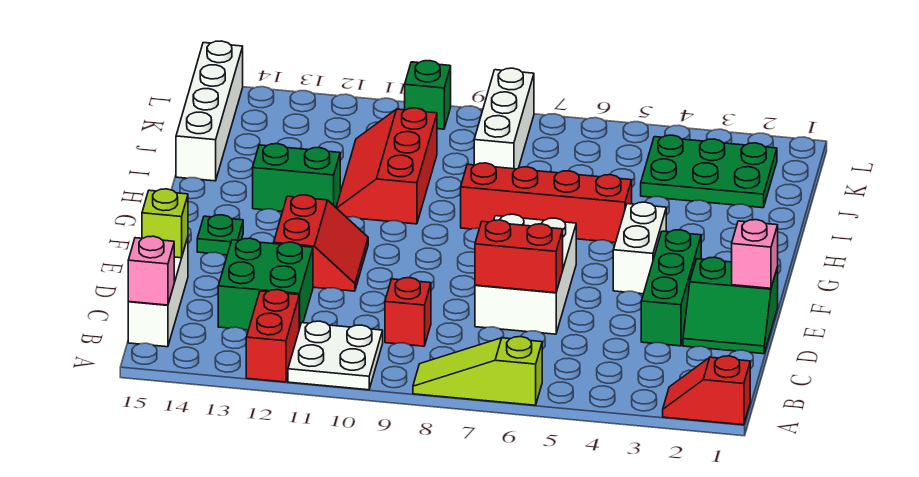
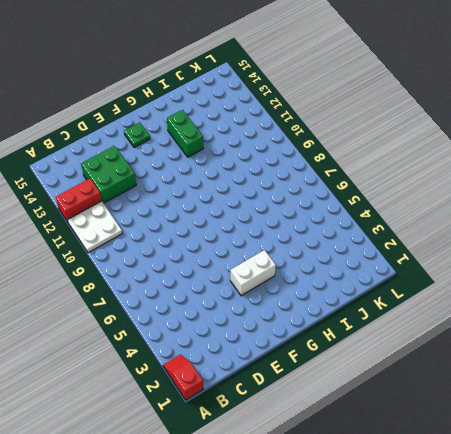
none -> lime slope A6:A8 level 1 top 6
none -> white brick B15:D15 level 1
none -> red brick C9 level 1

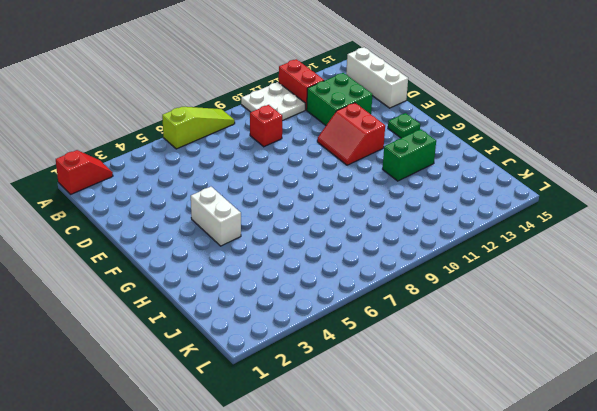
none -> green slope D1:E2 level 1 top E
none -> green brick D3:F3 level 1
none -> white brick D6:F7 level 1

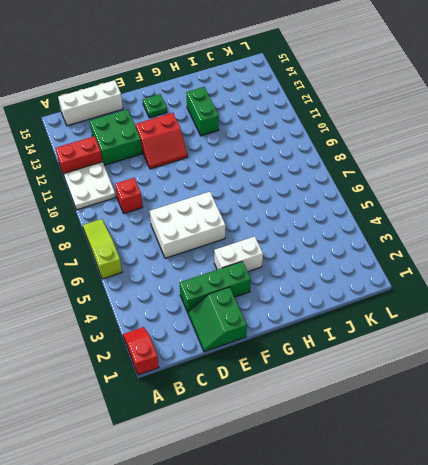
none -> red brick H5:H8 level 1
none -> red slope H10:J11 level 1 top 10
none -> white brick I15:L15 level 1

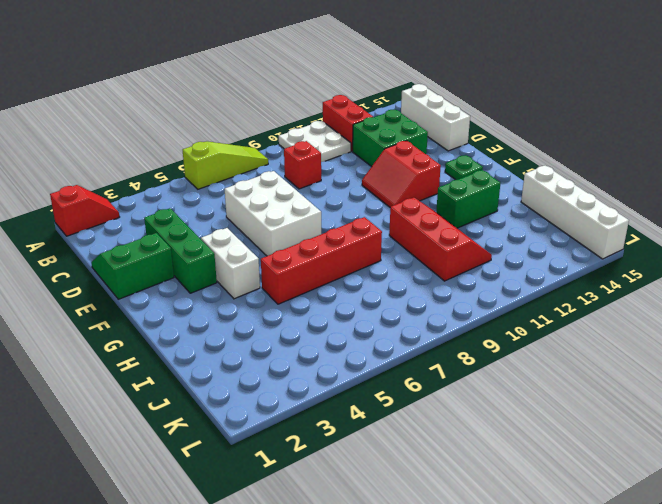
none -> green plate J2:K4 level 1
none -> white brick J8:L8 level 1
none -> green brick L10 level 1

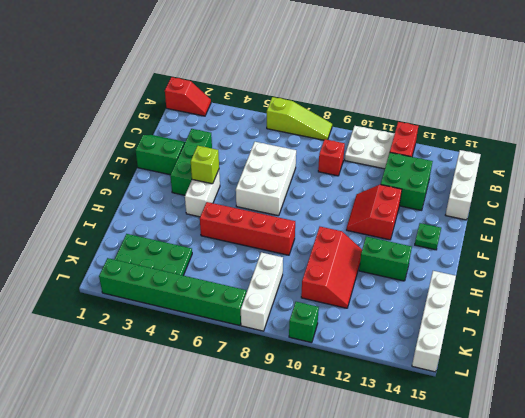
lime brick F4 level 2 -> lime brick D15 level 2
green brick L2:L7 level 1 -> none
none -> pink brick B15 level 2
none -> red brick D6:D7 level 2
none -> pink brick E1 level 2

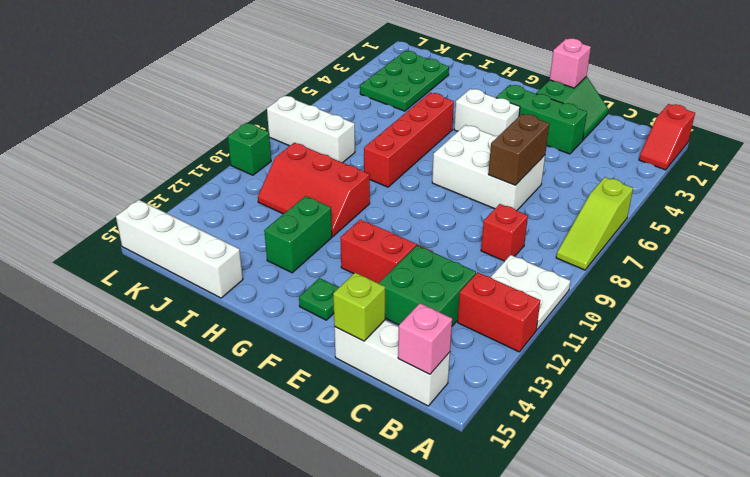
brown brick D6:D7 level 2 -> red brick D6:D7 level 2

